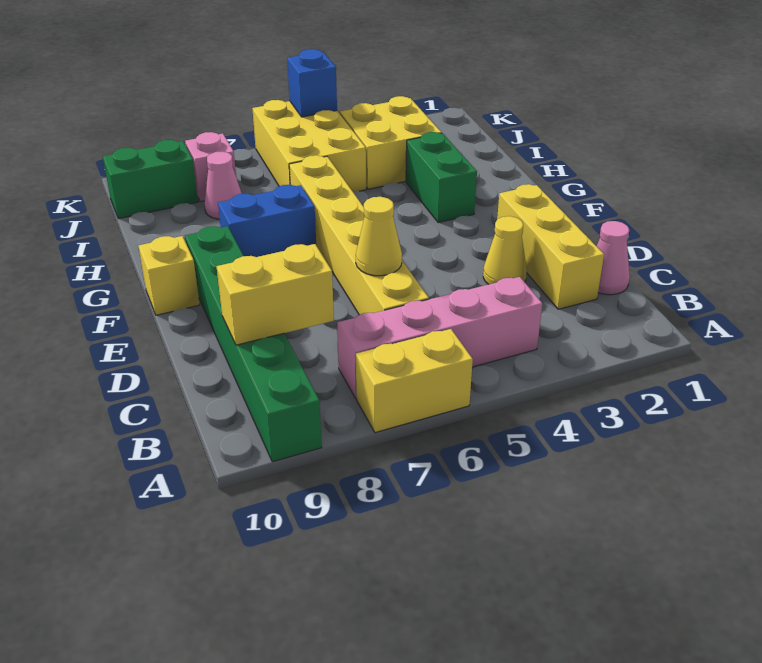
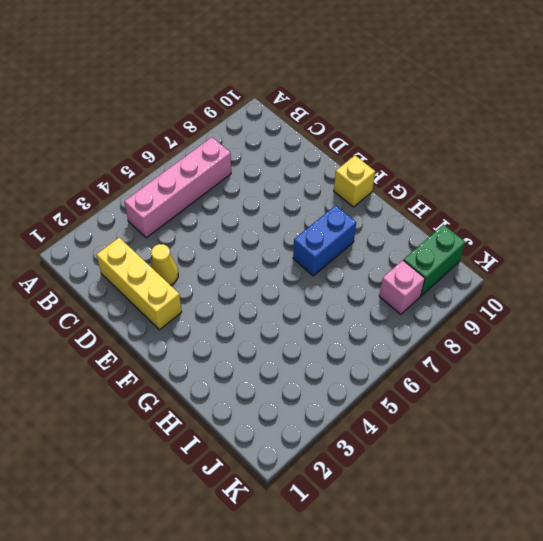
none -> yellow brick A6:A7 level 1
none -> green brick A9:F9 level 1
none -> pink cone C1 level 1

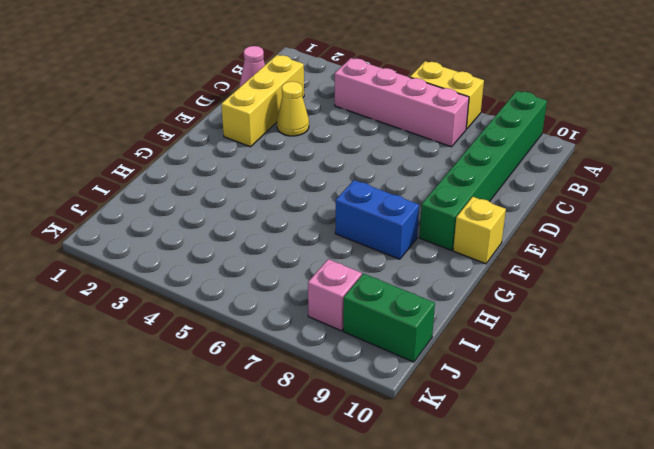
none -> yellow brick C6:H6 level 1
none -> green brick G3:H3 level 1
none -> yellow brick I3:J4 level 1

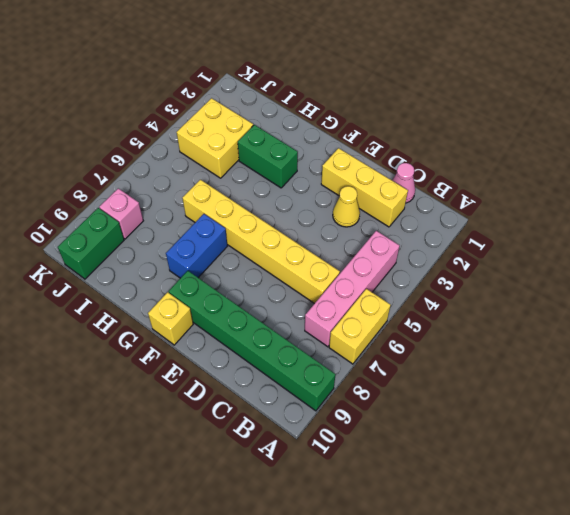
none -> yellow brick I5:K6 level 1
none -> pink cone I8 level 1
none -> yellow brick C8:C9 level 2

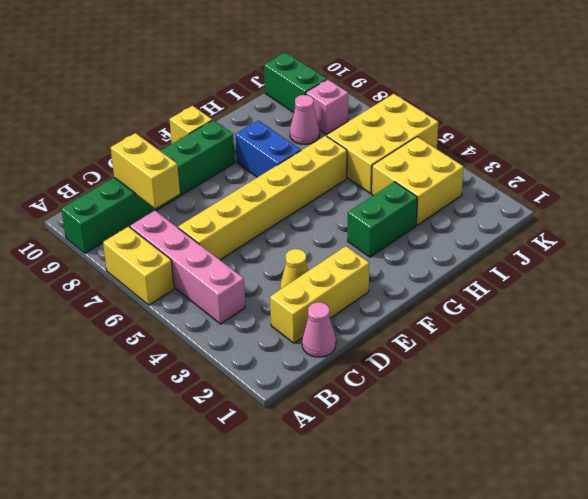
none -> yellow cone D6 level 2
none -> blue brick K5 level 2

